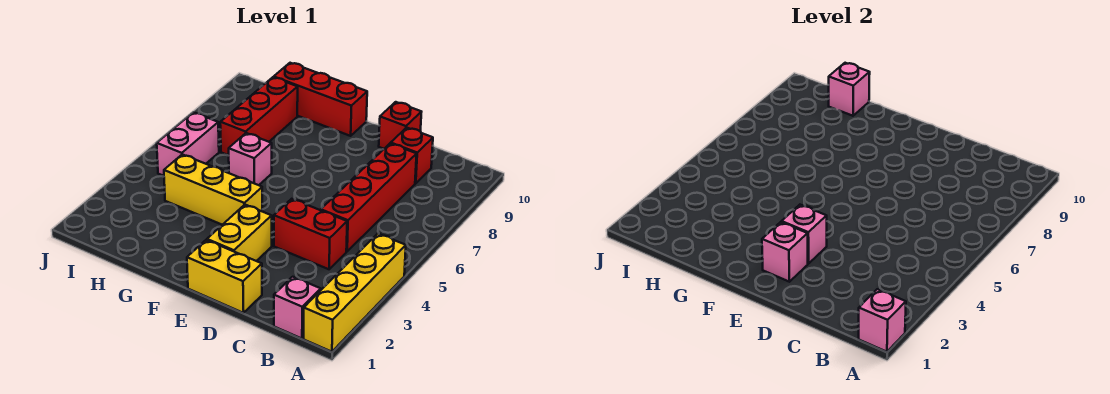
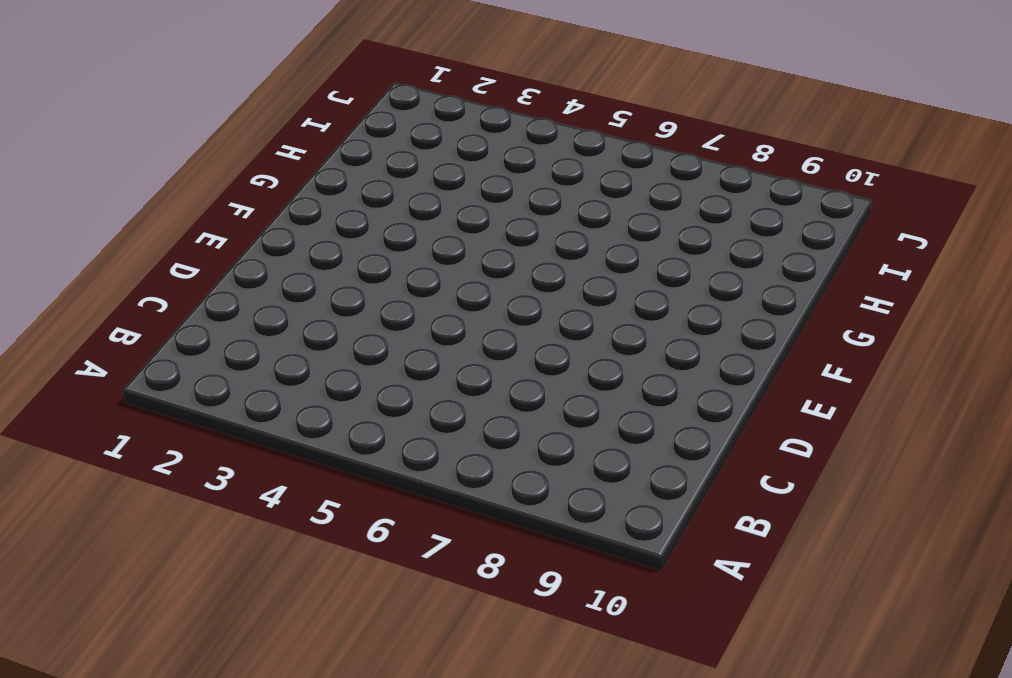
none -> yellow brick A1:A4 level 1
none -> pink brick B1 level 1
none -> red brick C4:D4 level 1

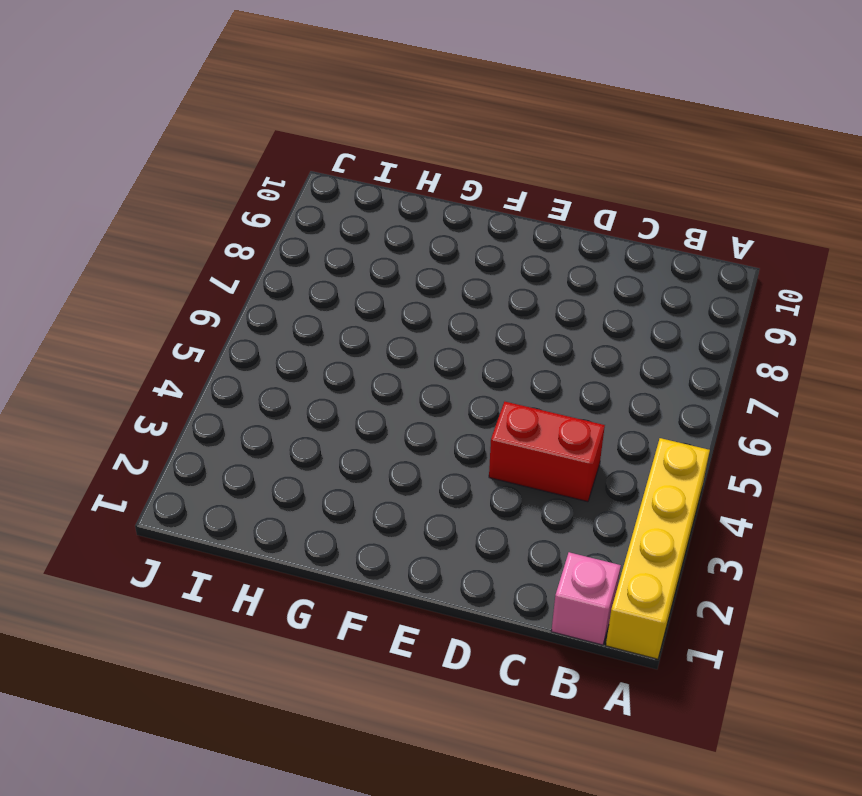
none -> red brick C5:C8 level 1
none -> red brick C9 level 1
none -> yellow brick D1:E1 level 1

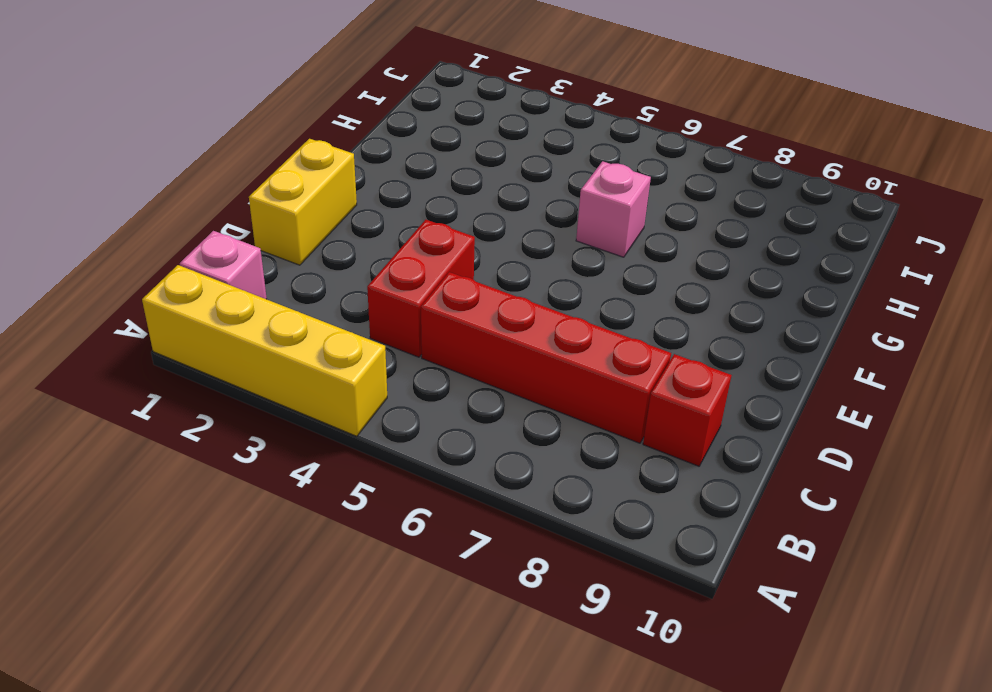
none -> red brick D10 level 1
none -> yellow brick E2:E3 level 1
none -> yellow brick F4:H4 level 1

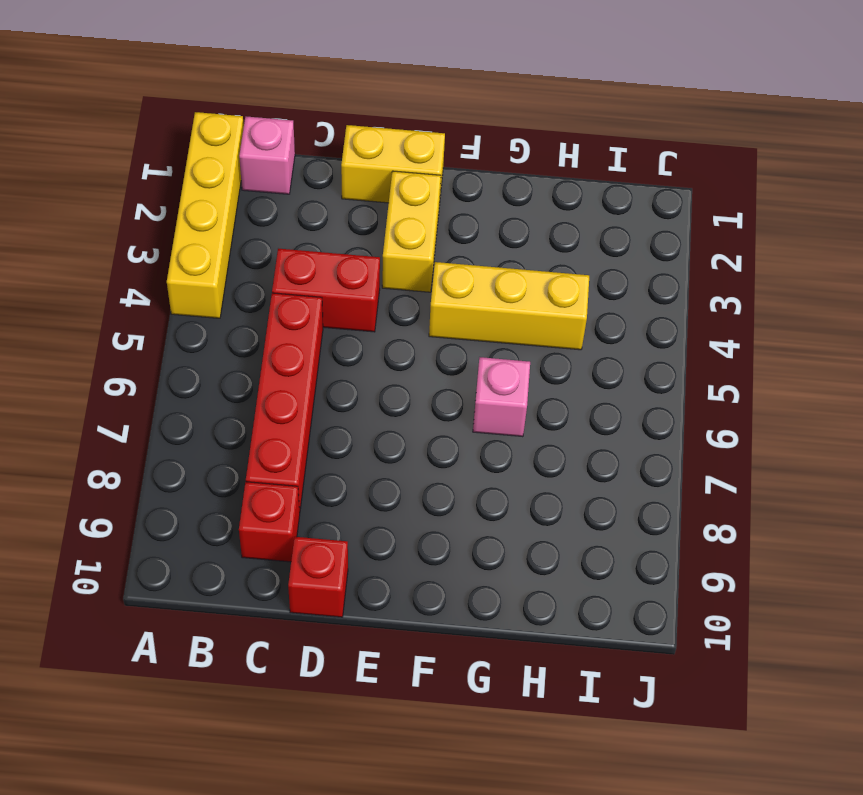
none -> red brick F10:H10 level 1
none -> red brick H7:H9 level 1
none -> pink brick I5:I6 level 1

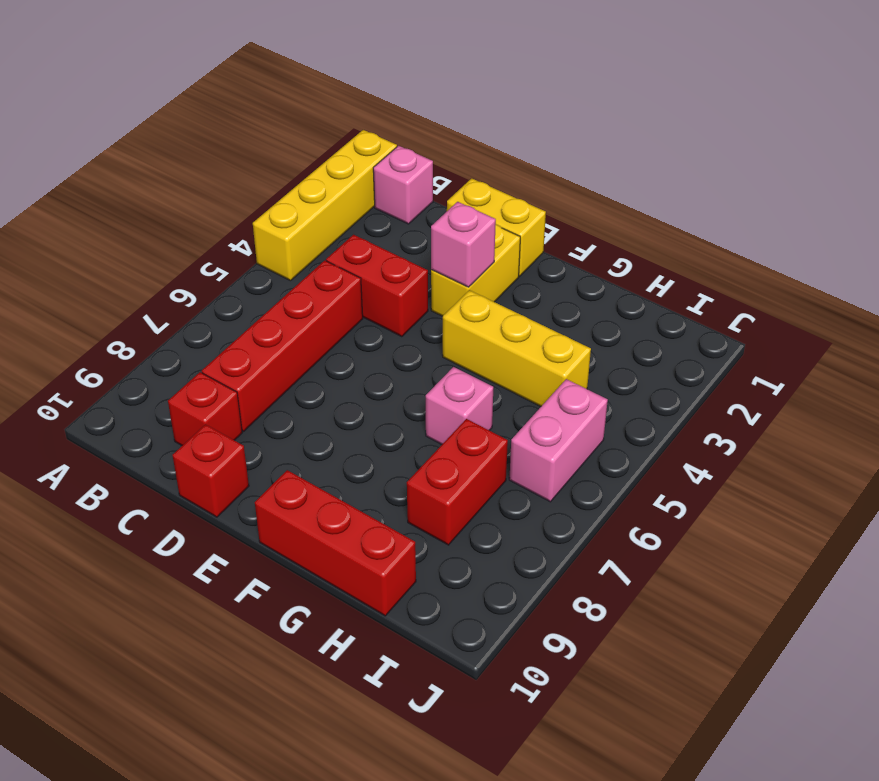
red brick H7:H8 level 1 -> red brick H7:H9 level 1
none -> pink brick A1 level 2
none -> pink brick E2 level 2
none -> pink brick H10 level 2

